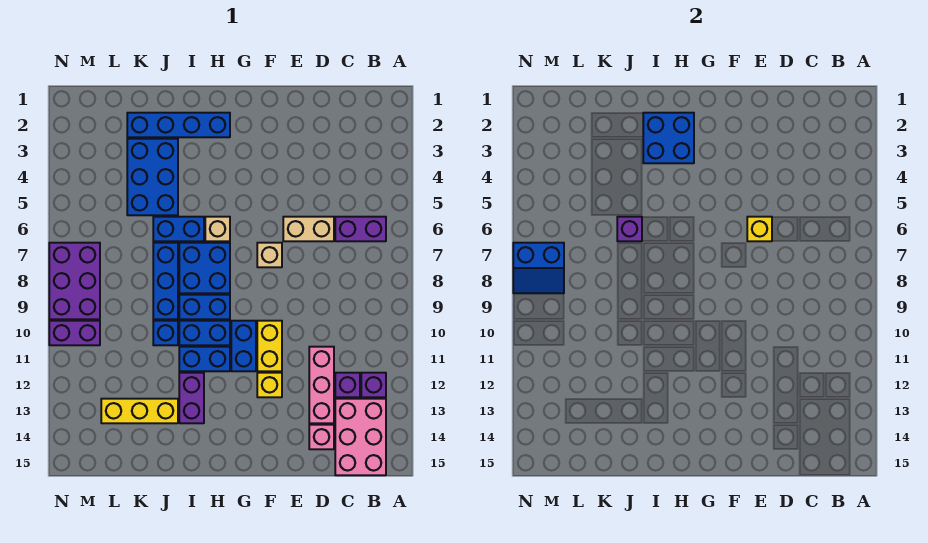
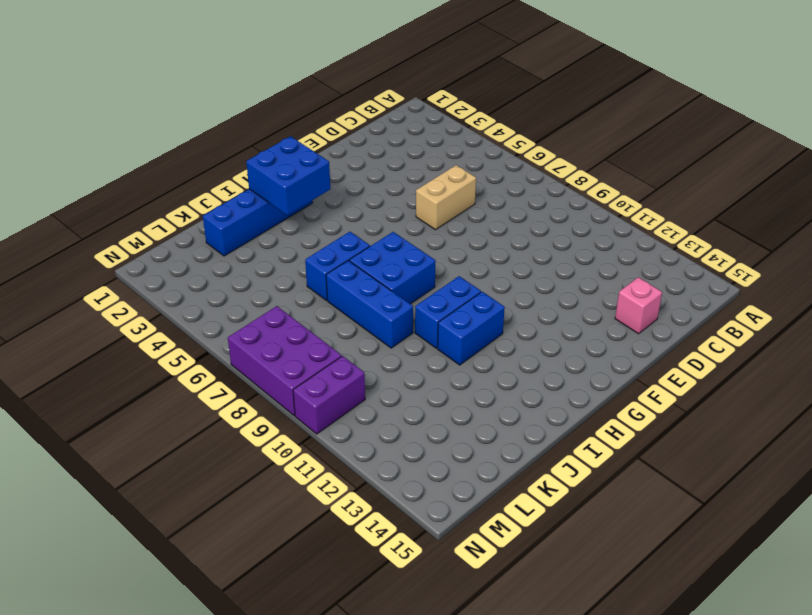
none -> purple brick B6:C6 level 1
none -> purple brick B12 level 1
none -> pink brick B13:C15 level 1

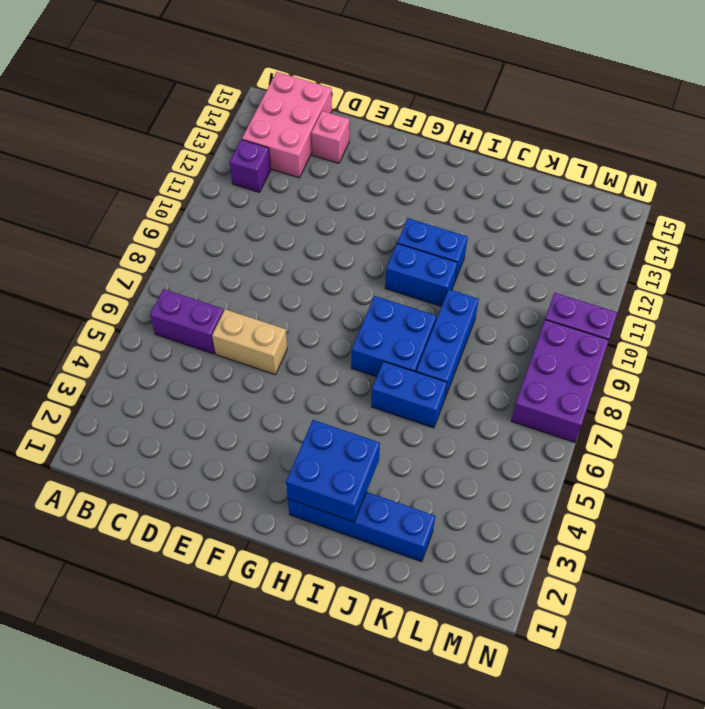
none -> purple brick C12 level 1
none -> pink brick D11:D13 level 1
none -> tan brick F7 level 1

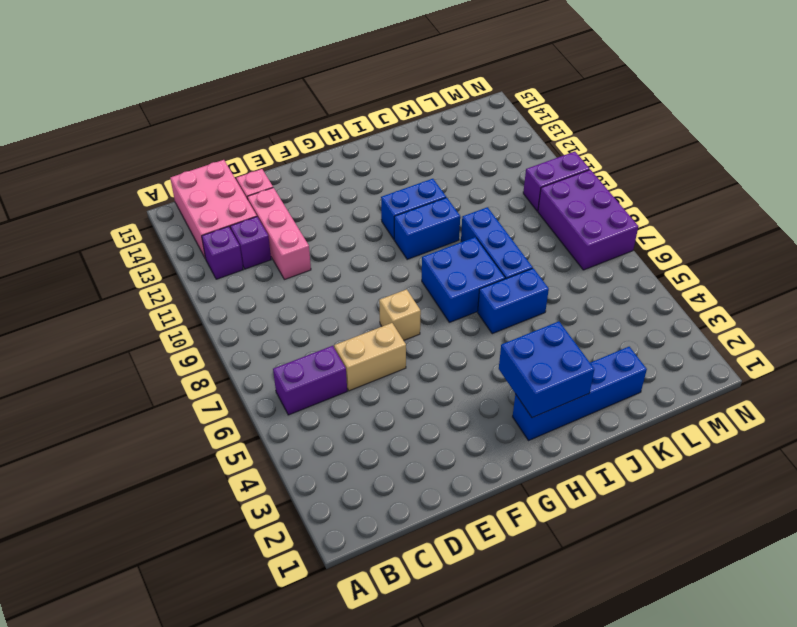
none -> yellow brick F10:F11 level 1
none -> yellow brick F12 level 1
none -> blue brick G10:G11 level 1

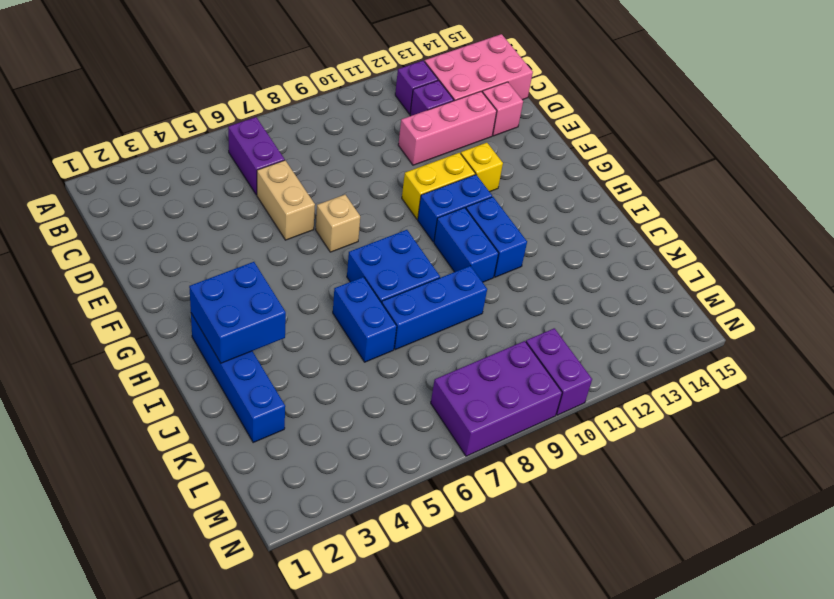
none -> tan brick H6 level 1
none -> blue brick H9:I9 level 1
none -> purple brick I12:I13 level 1

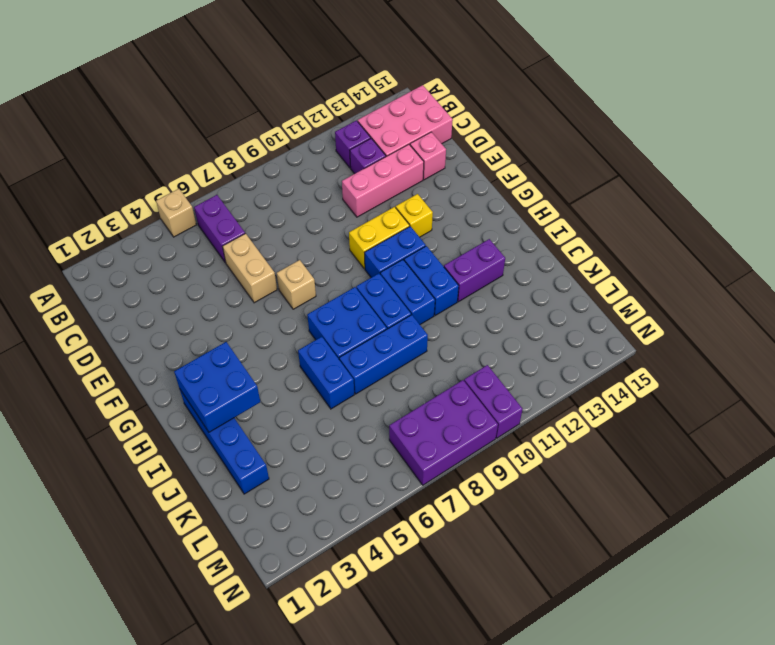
tan brick A5 level 1 -> tan brick H6 level 1
none -> blue brick J3:K5 level 1
none -> blue brick J10 level 1
none -> yellow brick J13:L13 level 1

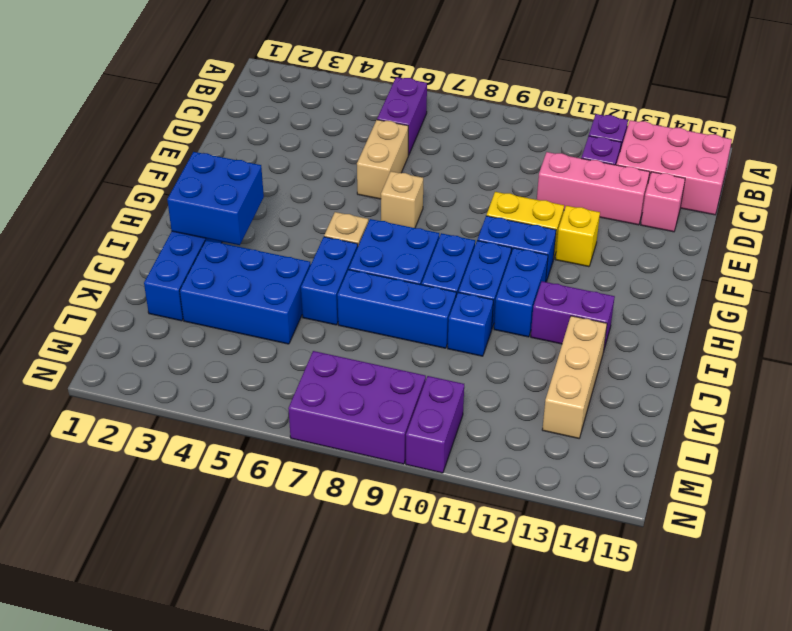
tan brick J13:L13 level 1 -> yellow brick J13:L13 level 1
none -> yellow brick E6 level 2
none -> purple brick J6 level 2
none -> blue slope M7:N8 level 2 top 7

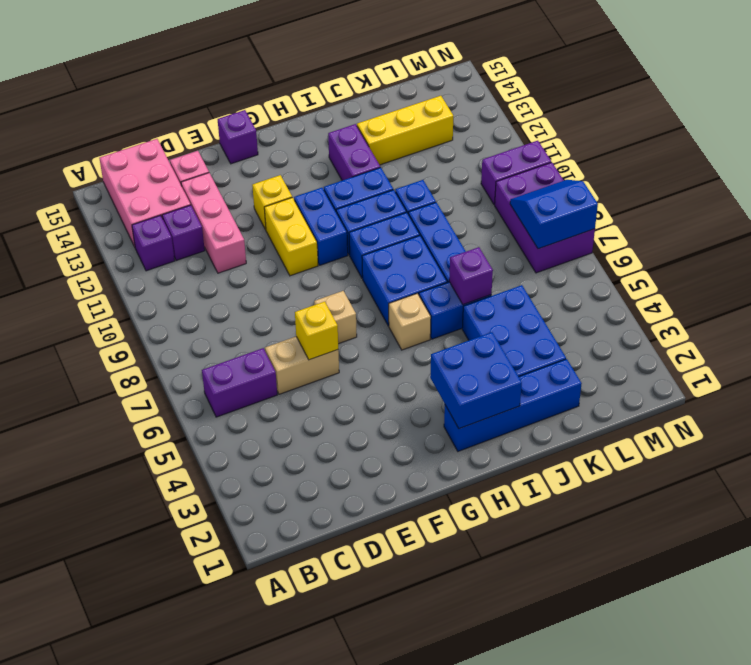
purple brick F15 level 1 -> none

